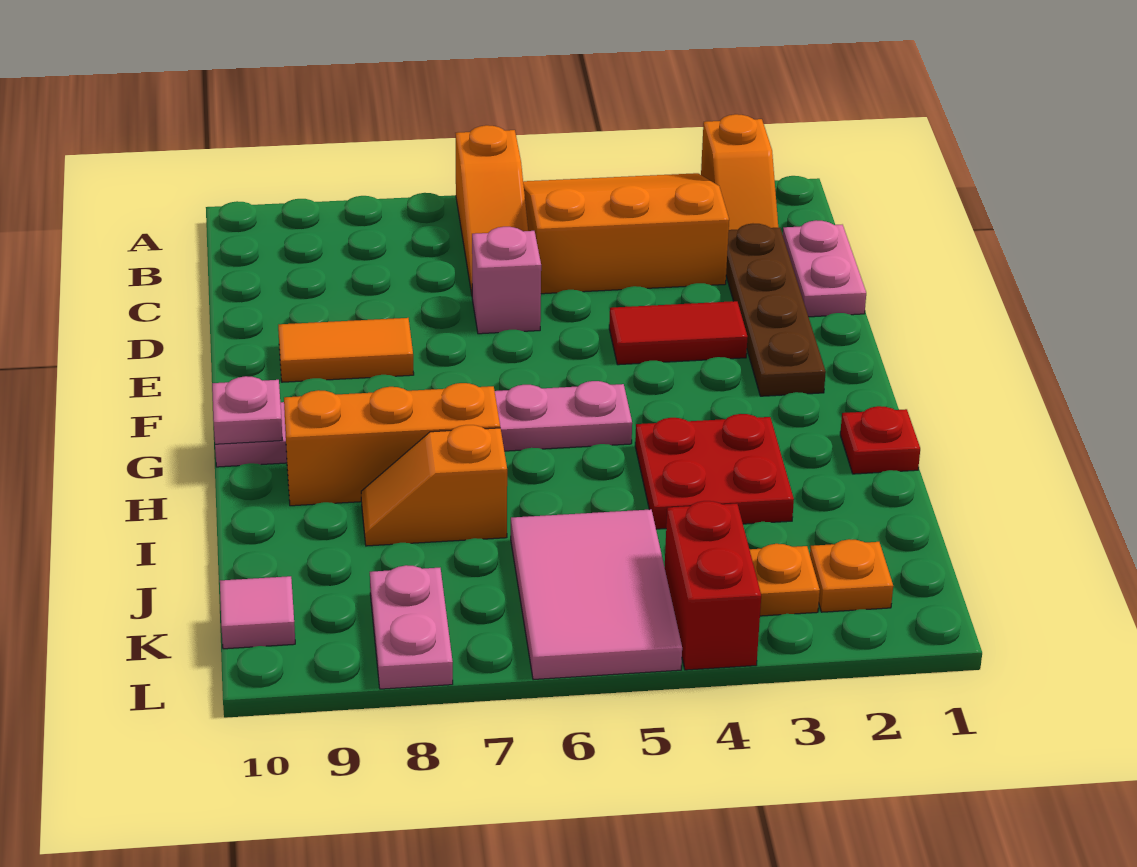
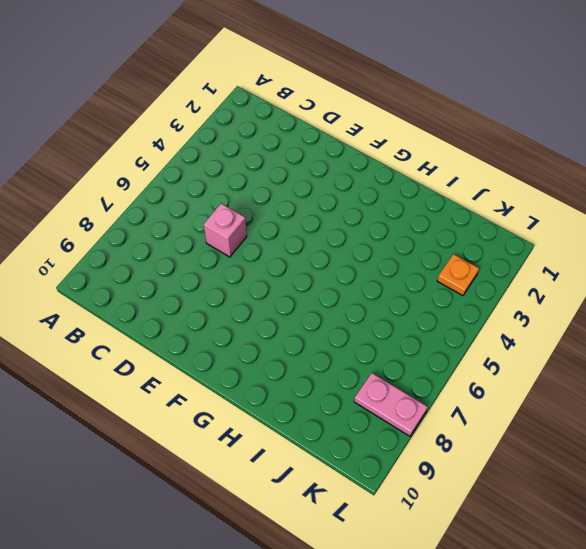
none -> orange slope A2:B2 level 1 top A
none -> orange slope A3:C5 level 1 top C
none -> orange slope A6:C6 level 1 top A

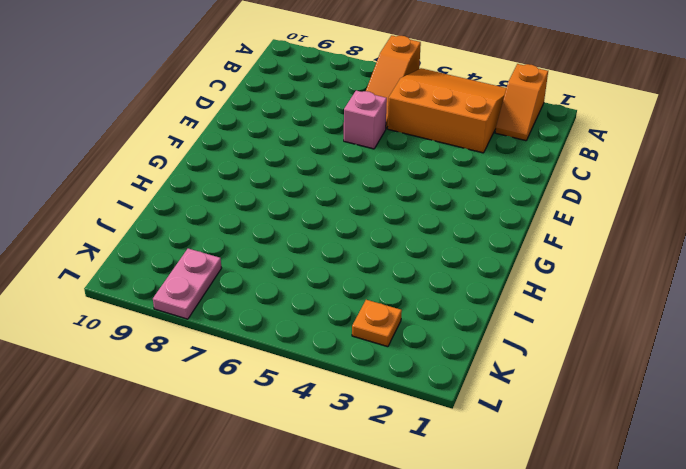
none -> pink plate C1:D1 level 1
none -> brown plate C2:F2 level 1
none -> red tile E3:E4 level 1

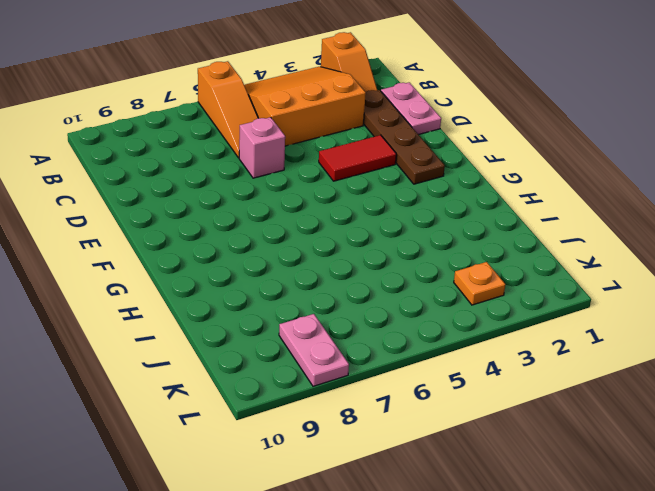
none -> orange tile E8:E9 level 1
none -> pink plate G5:G10 level 1
none -> red plate H1 level 1

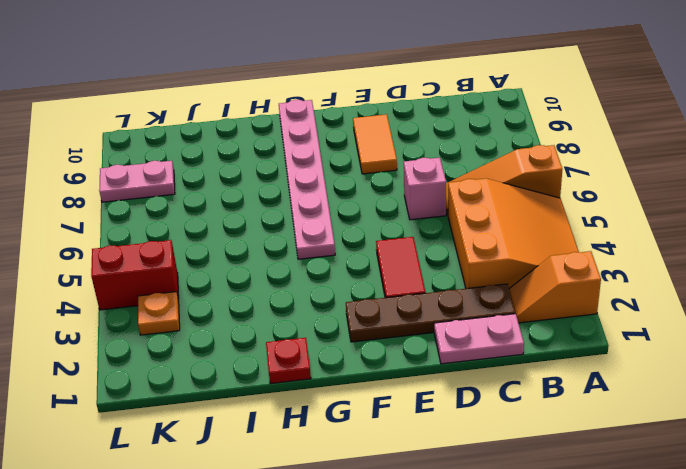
none -> red plate H3:I4 level 1
none -> orange brick H7:H9 level 1
none -> orange slope I7:I8 level 1 top 7

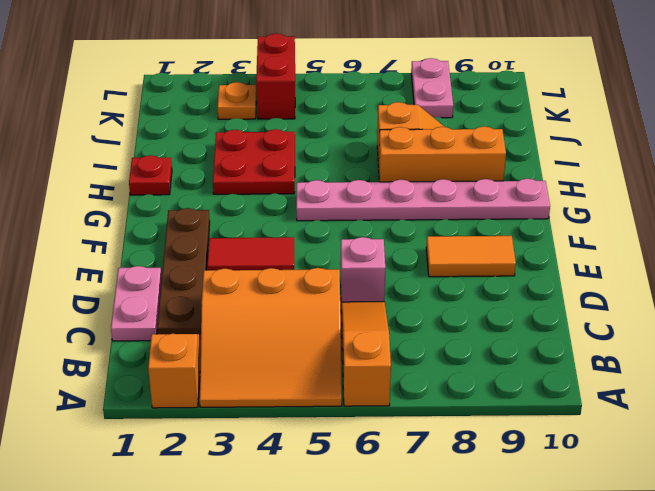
none -> pink tile J5:L6 level 1
none -> orange plate K2 level 1
none -> pink tile K10 level 1

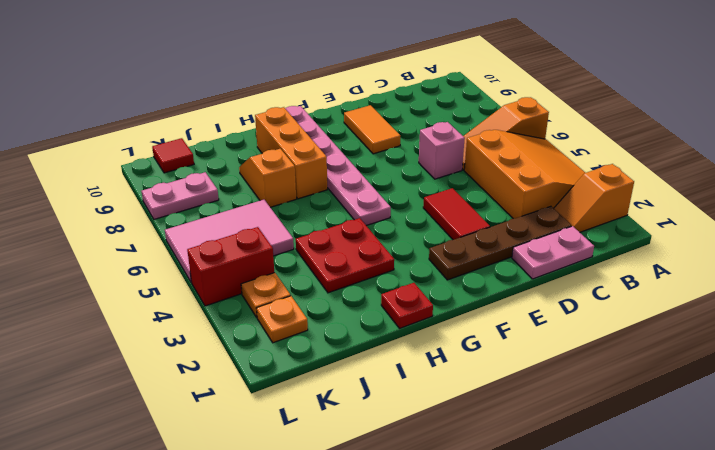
red tile K10 level 1 -> pink tile K10 level 1
none -> pink plate G10 level 2

